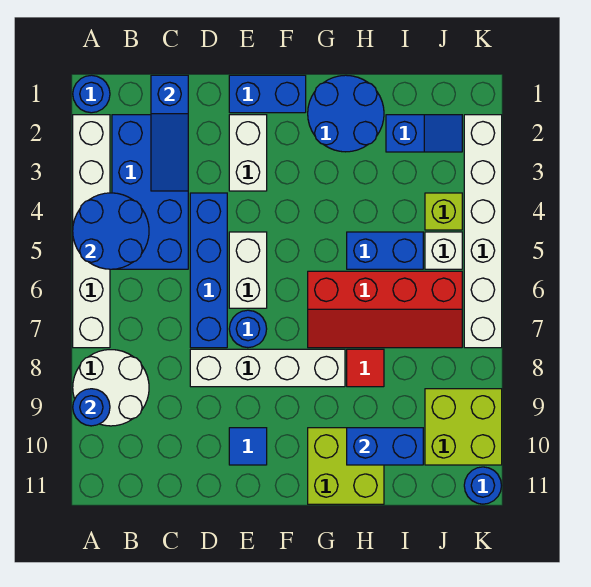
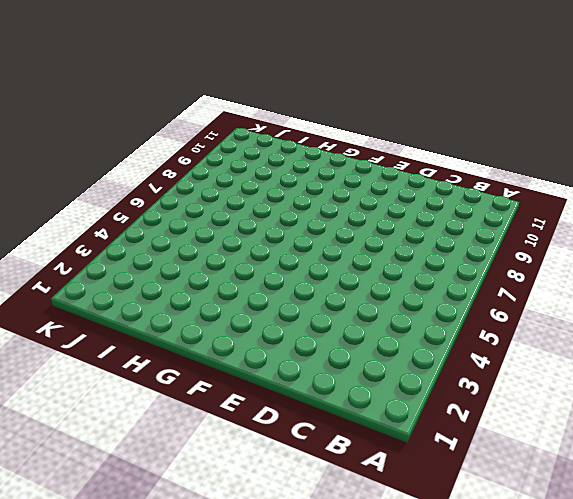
none -> blue round brick A1 level 1
none -> white brick A2:A7 level 1
none -> white round brick A8:B9 level 1

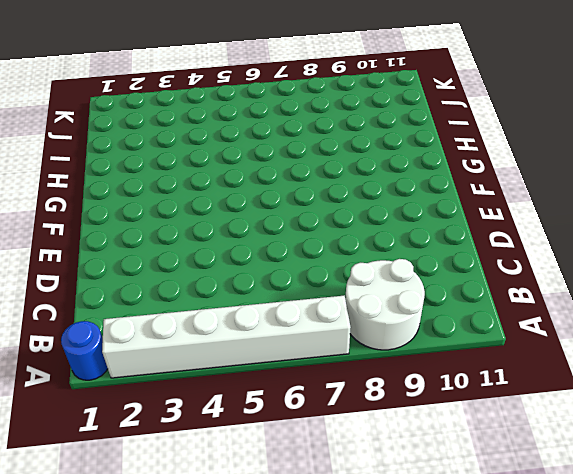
none -> blue brick B2:C5 level 1
none -> blue brick D4:D7 level 1
none -> white brick D8:G8 level 1

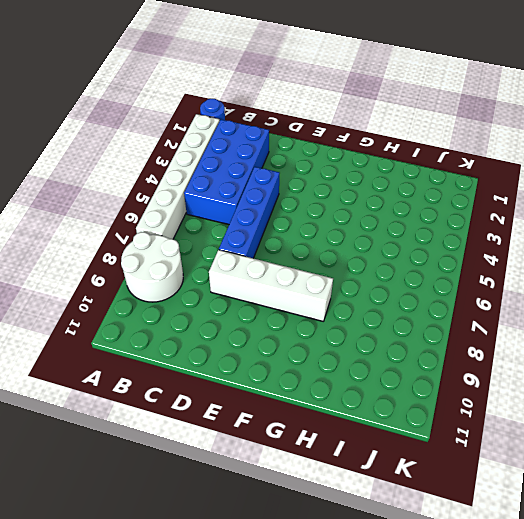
none -> blue brick E1:F1 level 1
none -> white brick E2:E3 level 1
none -> white brick E5:E6 level 1

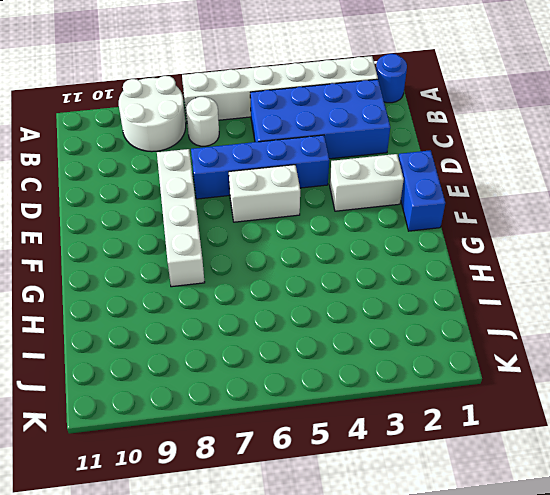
white round brick B7 level 1 -> none
none -> blue round brick E7 level 1
none -> blue tile E10 level 1
none -> blue round brick G1:H2 level 1

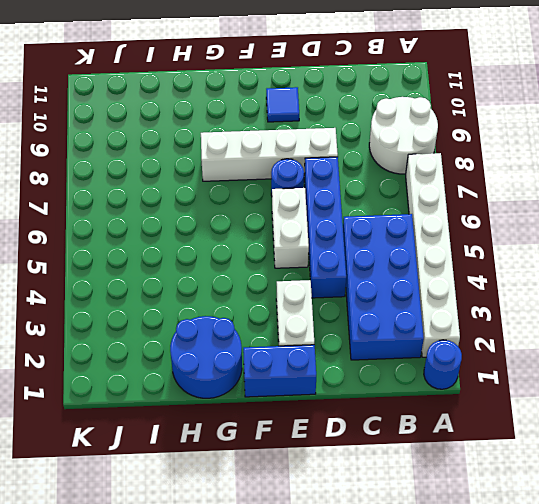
none -> red slope G6:J7 level 1 top 6
none -> lime brick G10:H11 level 1
none -> blue brick H5:I5 level 1

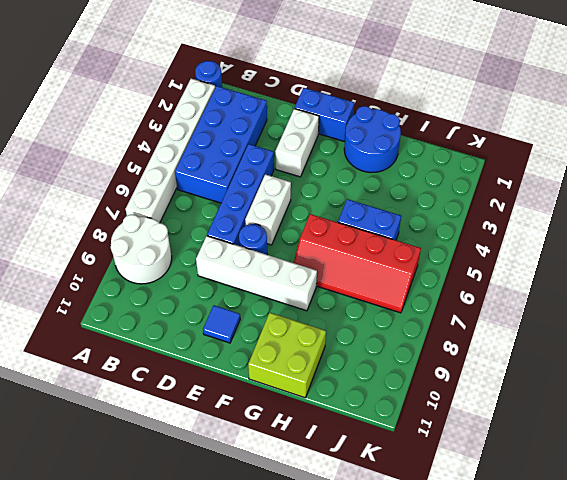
none -> red tile H8 level 1
none -> blue slope I2:J2 level 1 top I
none -> lime brick J4 level 1

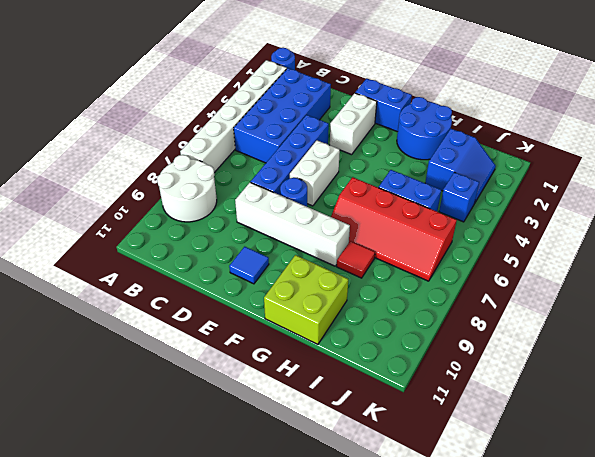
blue slope I2:J3 level 1 top I -> blue slope I2:J2 level 1 top I
blue brick J4 level 1 -> lime brick J4 level 1
none -> white brick J5 level 1
none -> lime brick J9:K10 level 1
none -> white brick K2:K7 level 1

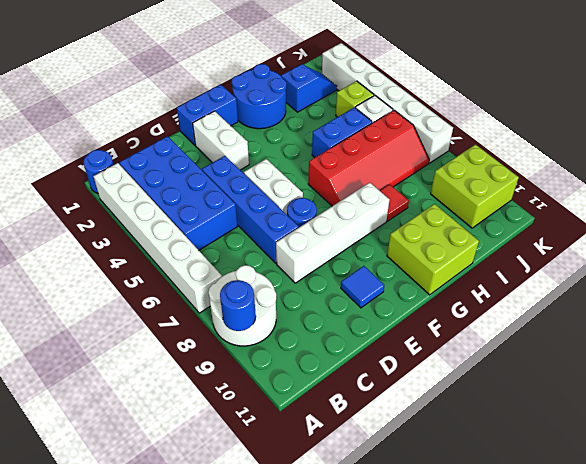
none -> blue round brick K11 level 1
none -> blue round brick A4:B5 level 2
none -> blue slope C1:C3 level 2 top 1

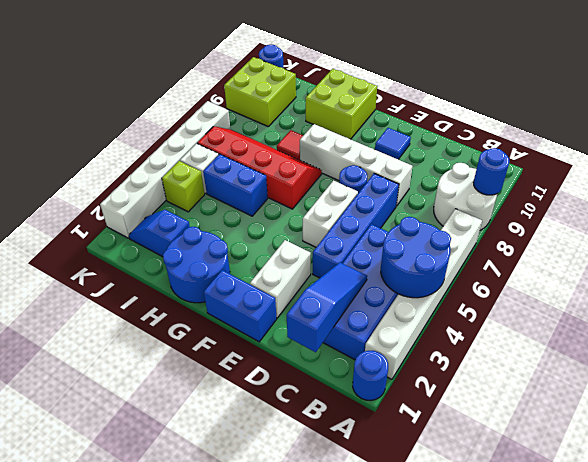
none -> blue brick H10:I10 level 2

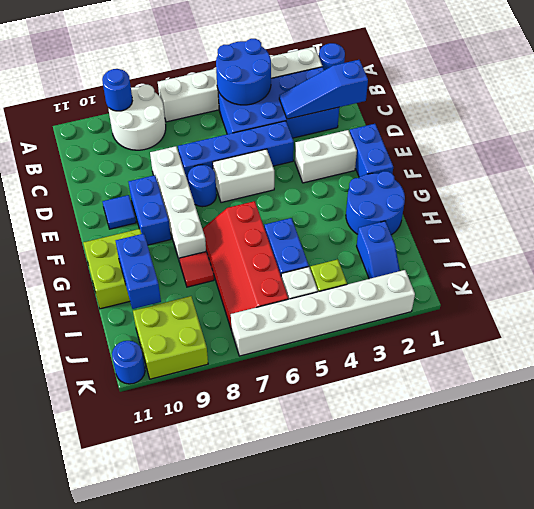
blue brick E9:F9 level 1 -> none

